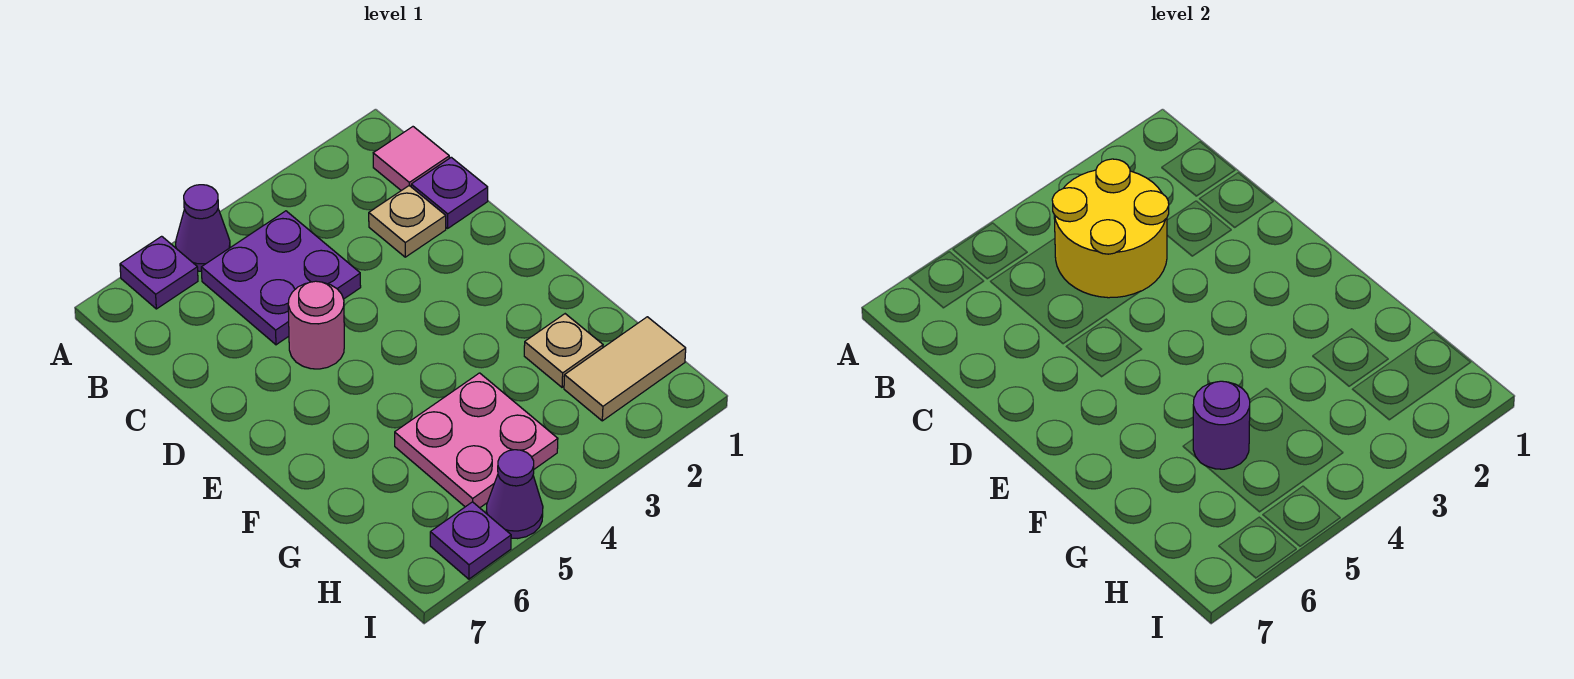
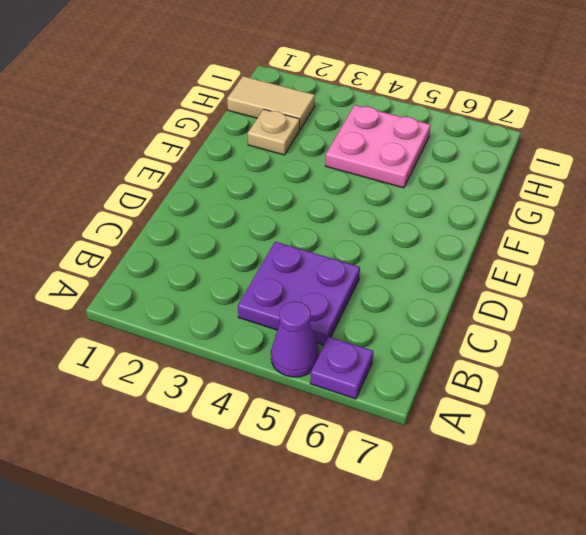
none -> pink tile B1 level 1
none -> purple plate C1 level 1
none -> tan plate C2 level 1

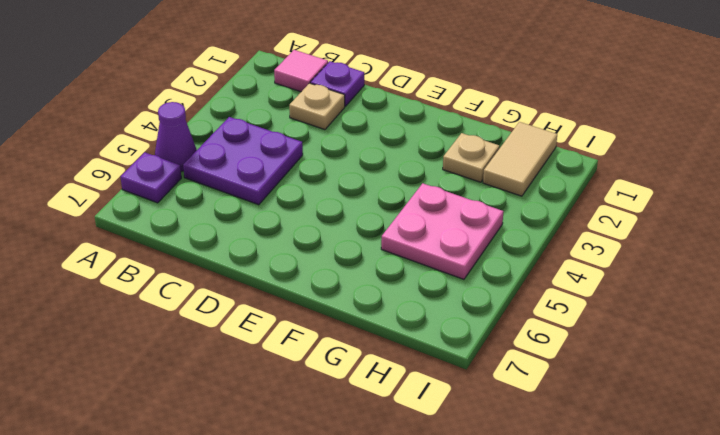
none -> pink round brick D5 level 1
none -> purple cone I5 level 1
none -> purple plate I6 level 1

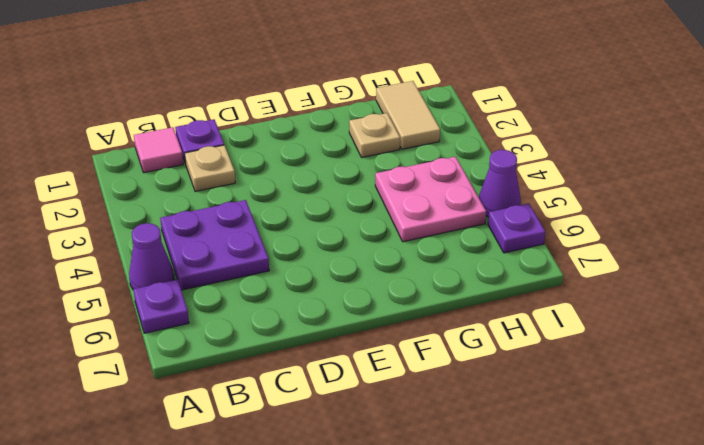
none -> pink round brick D5 level 1
none -> yellow round brick B3:C4 level 2
none -> purple round brick G5 level 2

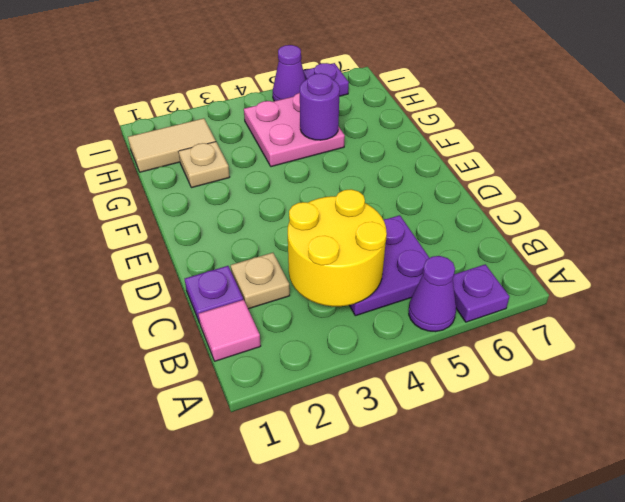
none -> pink round brick D5 level 1

